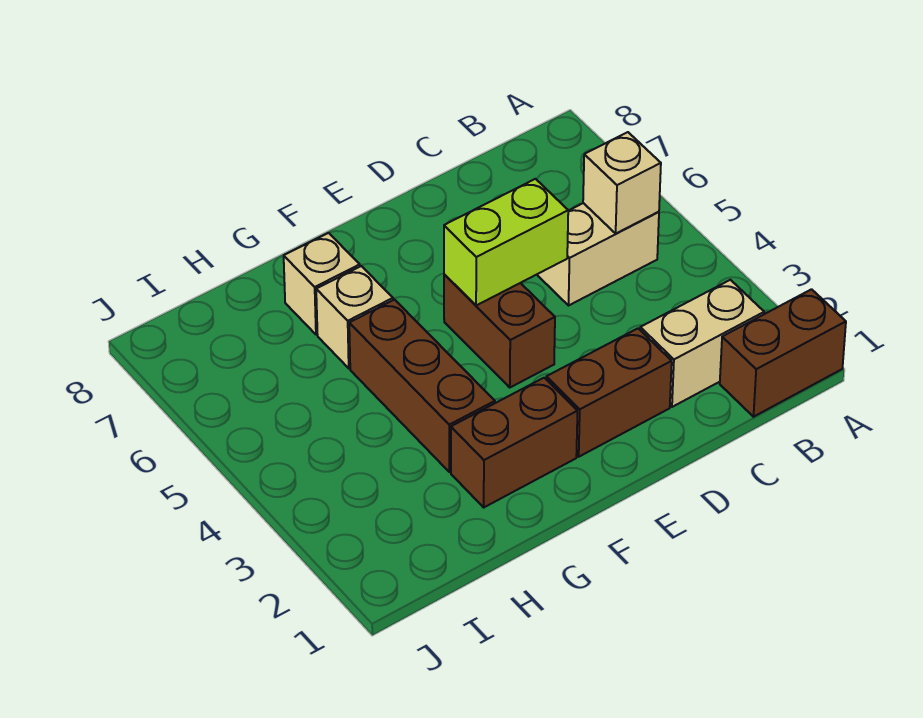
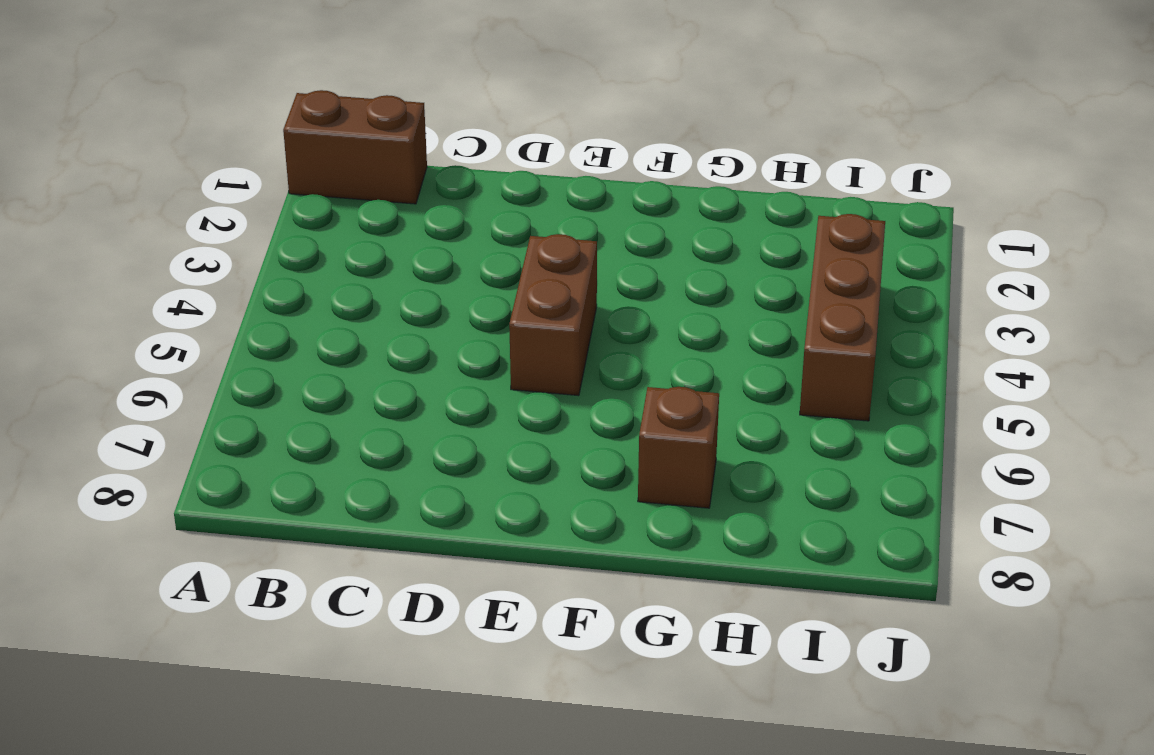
brown brick G7 level 1 -> tan brick G7 level 1
brown brick I3:I5 level 1 -> brown brick G3:G5 level 1
none -> tan brick B2:C2 level 1
none -> tan brick B5:C5 level 1

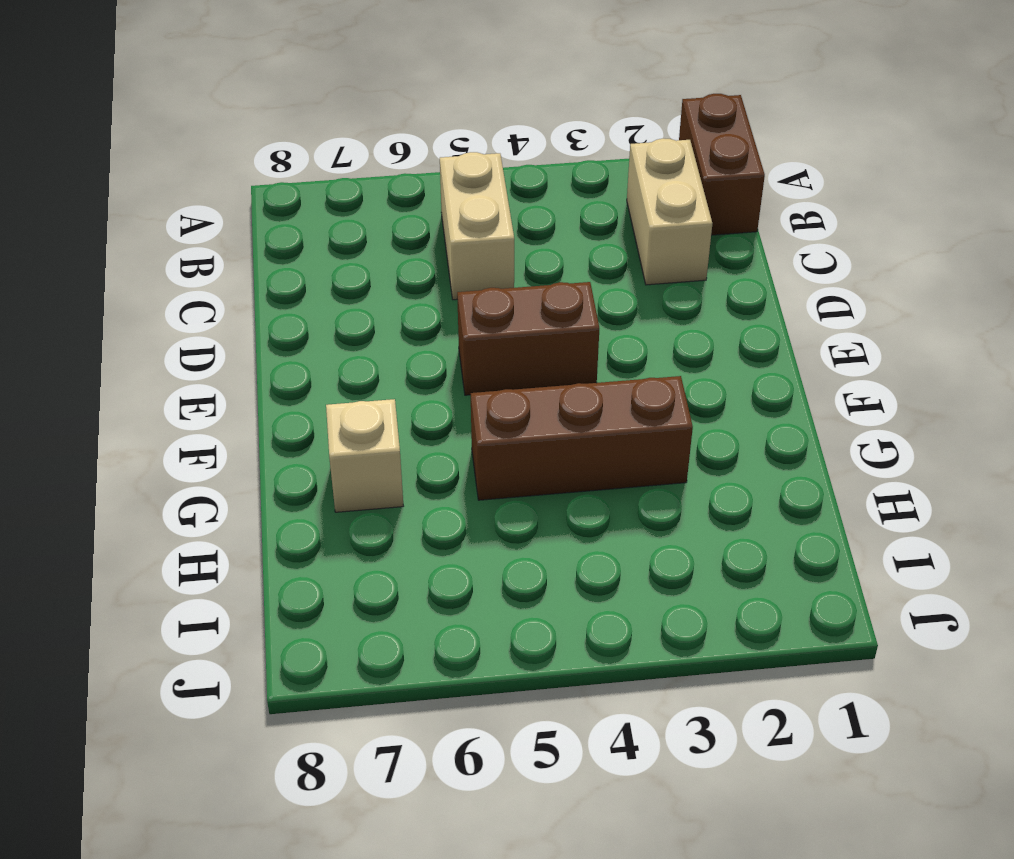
none -> brown brick D2:E2 level 1
none -> brown brick F2:G2 level 1

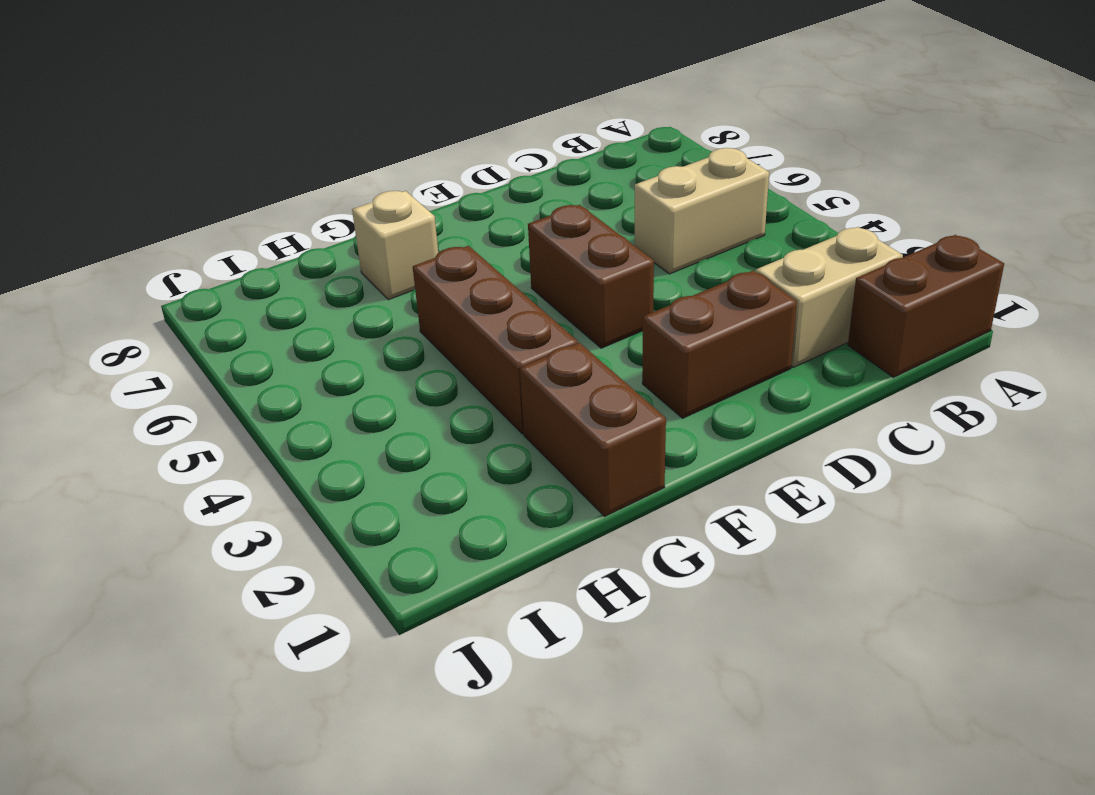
brown brick G1:G2 level 1 -> brown brick F2:G2 level 1
none -> tan brick G6 level 1
none -> tan brick B5 level 2

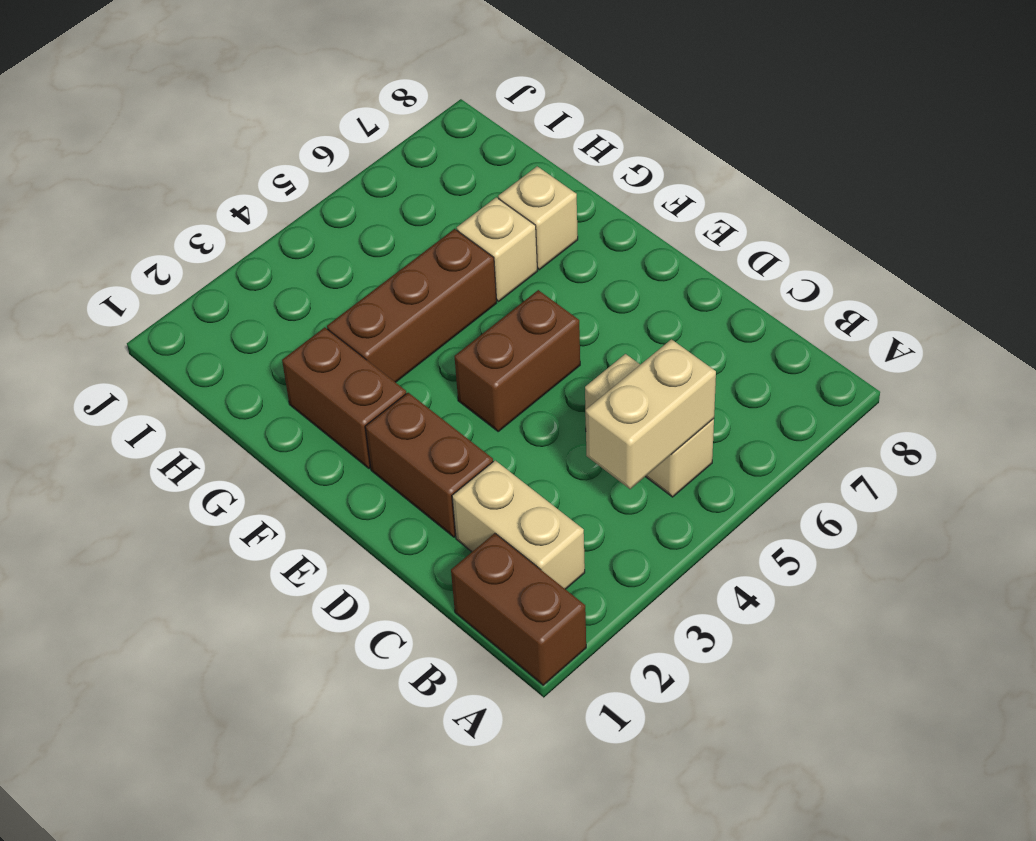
tan brick B4:B5 level 2 -> tan brick B5 level 2
none -> lime brick D5:E5 level 2

